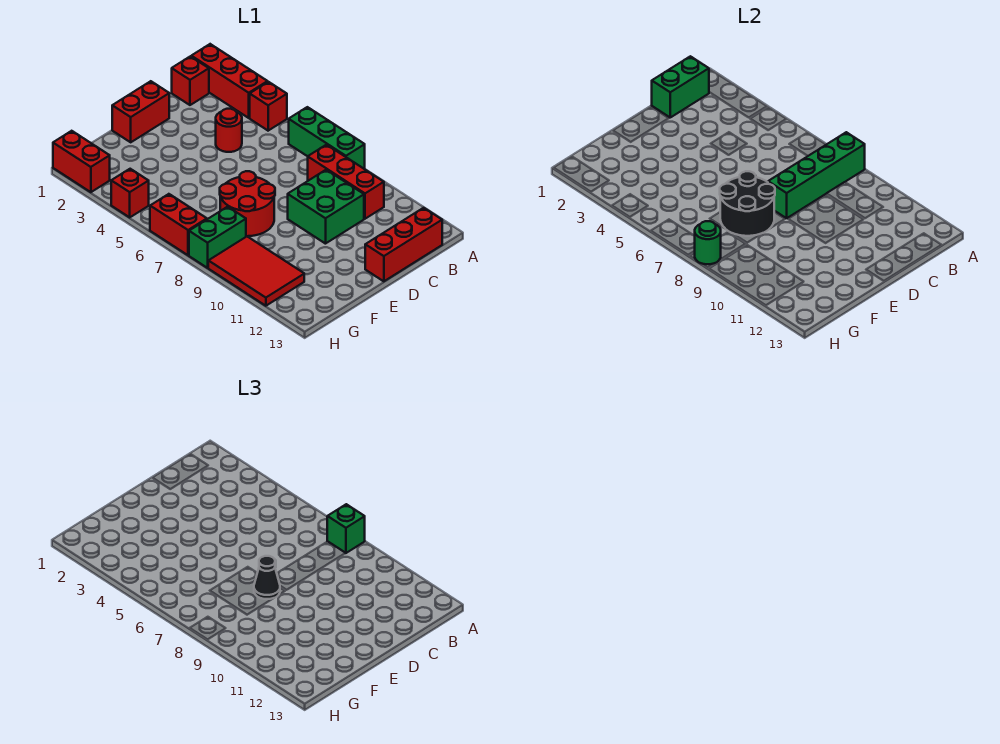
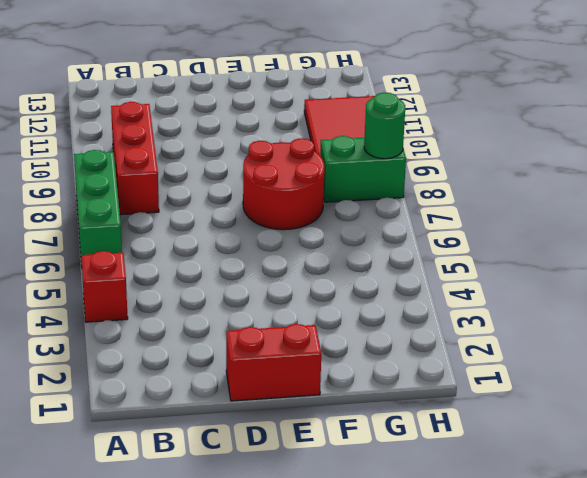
none -> red brick A1:A3 level 1
none -> red brick B1 level 1
none -> red brick B13:D13 level 1

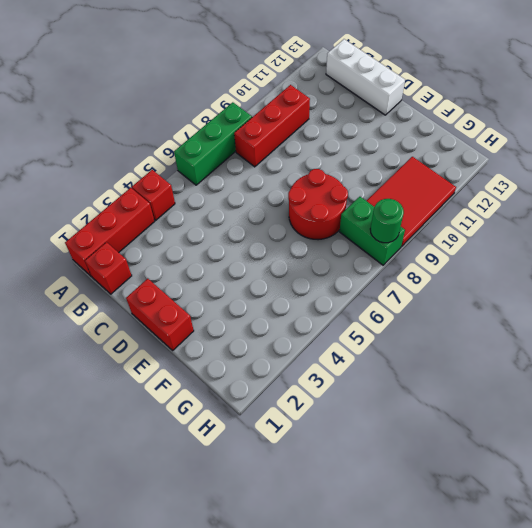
white brick B13:D13 level 1 -> red brick B13:D13 level 1
none -> red round brick C4 level 1
none -> green brick C9:D10 level 1
none -> red brick H1:H2 level 1

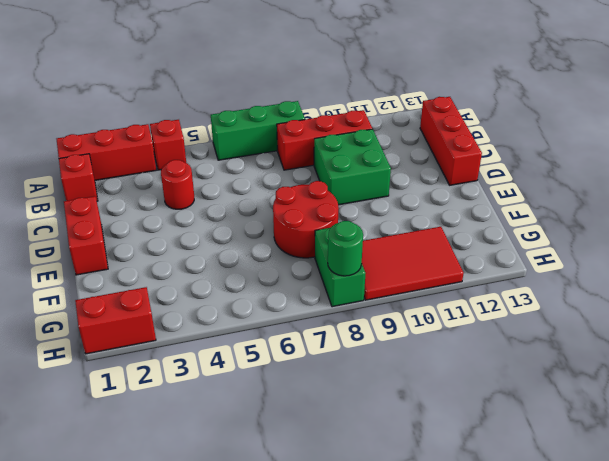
none -> red brick H4 level 1
none -> red brick H6:H7 level 1
none -> green brick A8:D8 level 2

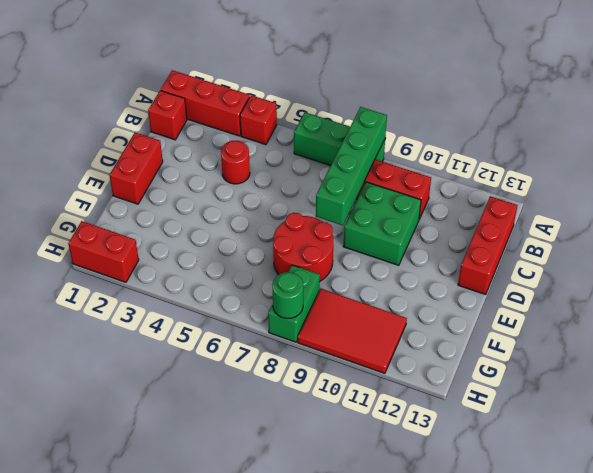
none -> red brick H4 level 1
none -> red brick H6:H7 level 1
none -> green brick B1:C1 level 2

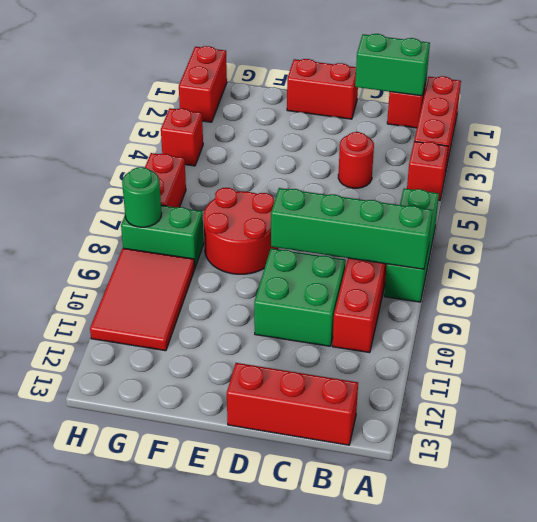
none -> black round brick E7:F8 level 2
none -> green brick A8 level 3
none -> black cone E8 level 3

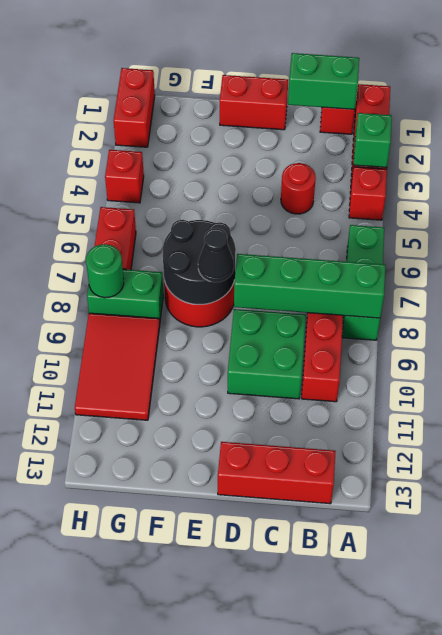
green brick A3 level 2 -> green brick A8 level 3

